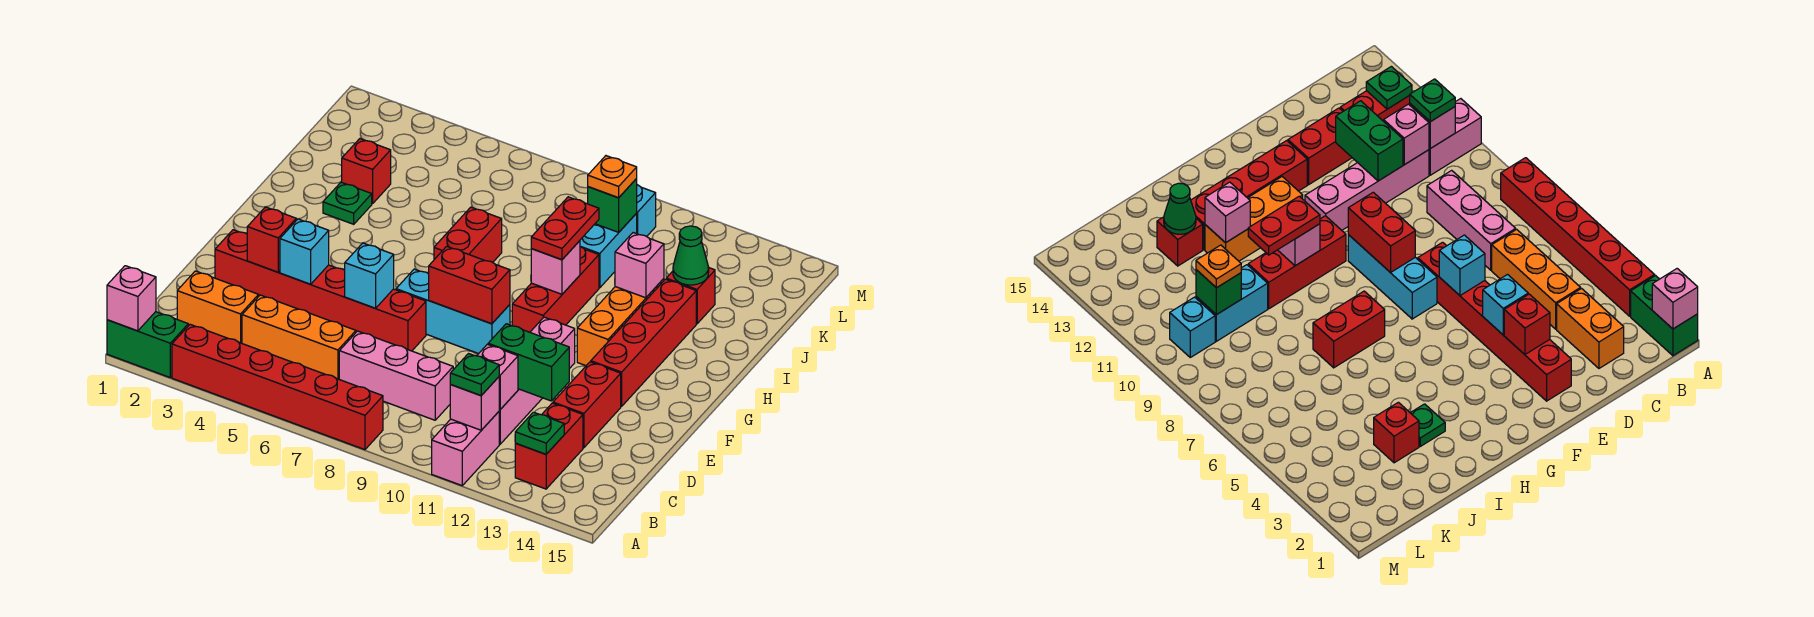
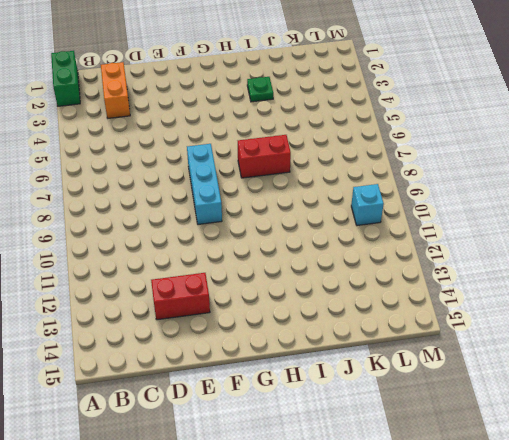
none -> red brick A3:A8 level 1
none -> pink brick A11:B11 level 1
none -> red brick B13:C13 level 1
none -> orange brick C4:C6 level 1

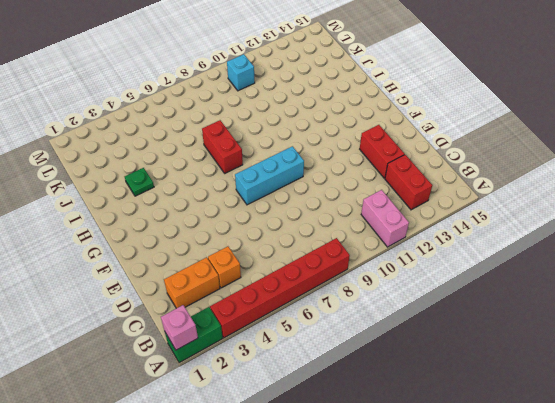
orange brick C4 level 1 -> orange brick C4:C6 level 1
none -> pink brick C7:C9 level 1
none -> pink brick C11:F11 level 1
none -> red brick E2:E7 level 1
none -> red brick F13:I13 level 1

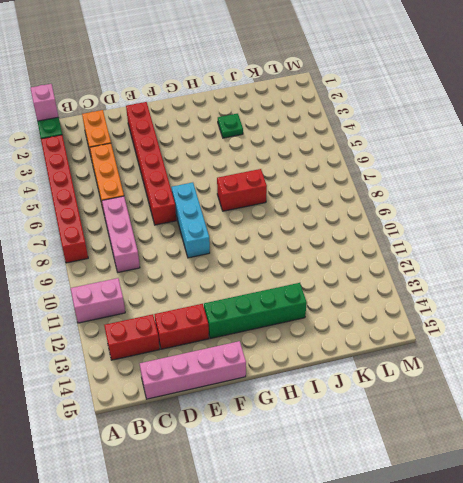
pink brick C15:F15 level 1 -> pink brick C11:F11 level 1
green brick F13:I13 level 1 -> red brick F13:I13 level 1
none -> red brick G10:I10 level 1
none -> orange brick G12:I12 level 1
none -> red brick J3 level 1
none -> cyan brick J10:K10 level 1

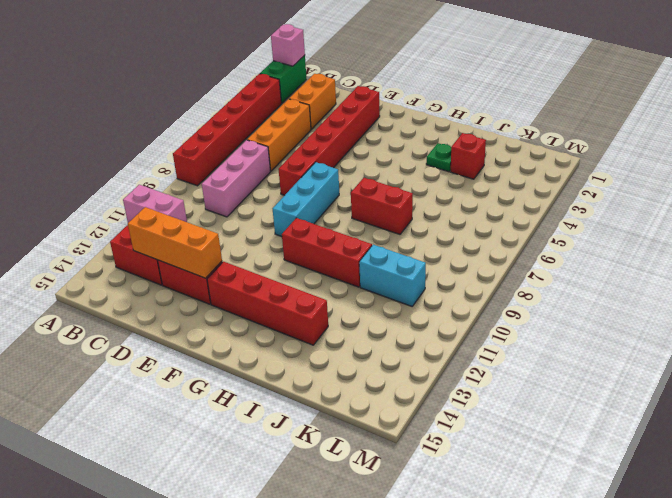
orange brick C13:E13 level 2 -> orange brick G12:I12 level 1
none -> pink brick C11:F11 level 1
none -> red brick J13 level 1
none -> cyan brick L10 level 1
none -> pink brick B11 level 2

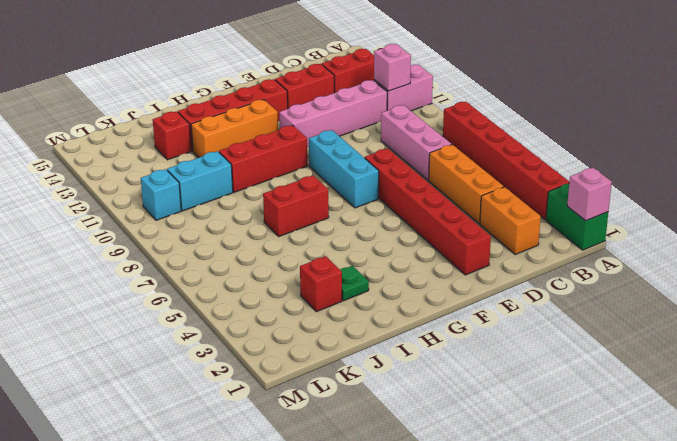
none -> green plate B13 level 2
none -> pink brick C11 level 2
none -> green brick D11:D12 level 2
none -> red brick E3 level 2

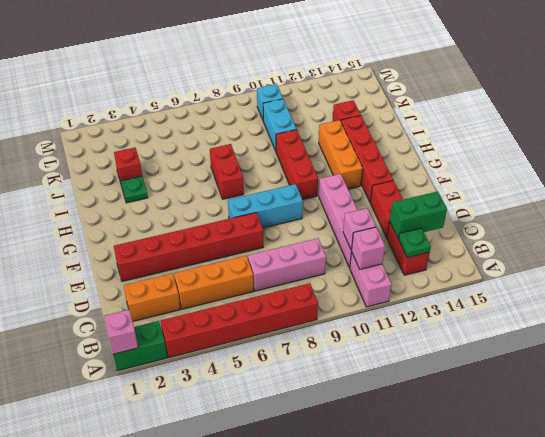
green brick C13:C14 level 2 -> green brick D11:D12 level 2
none -> red brick E3 level 2
none -> cyan brick E4 level 2
none -> cyan brick E6 level 2
none -> red brick F8:F9 level 2

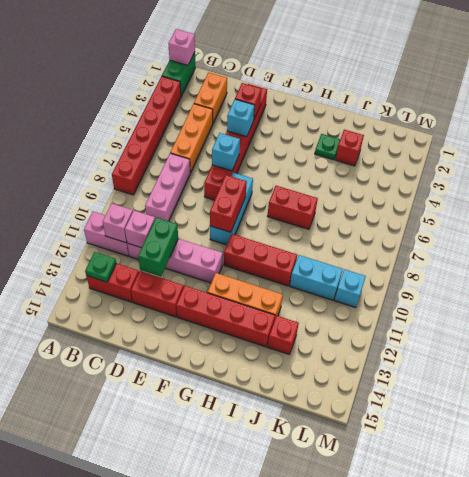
none -> pink brick H10 level 2
none -> pink brick I12 level 2
none -> green cone J13 level 2
none -> green brick K10 level 2

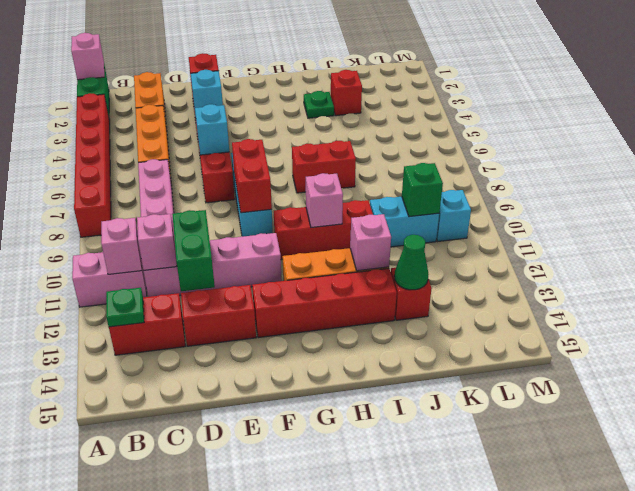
none -> green plate B11 level 3
none -> red plate H10:I10 level 3
none -> orange plate K10 level 3

